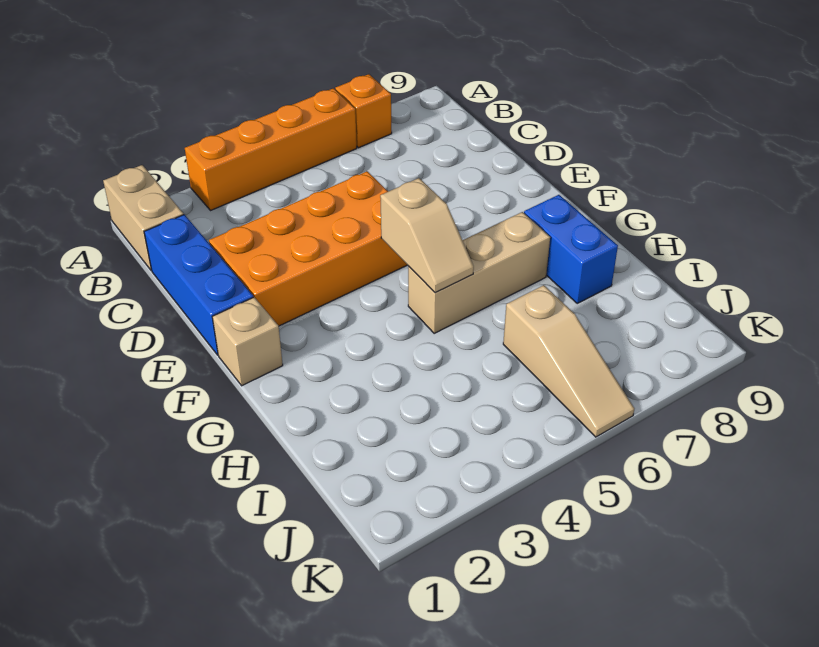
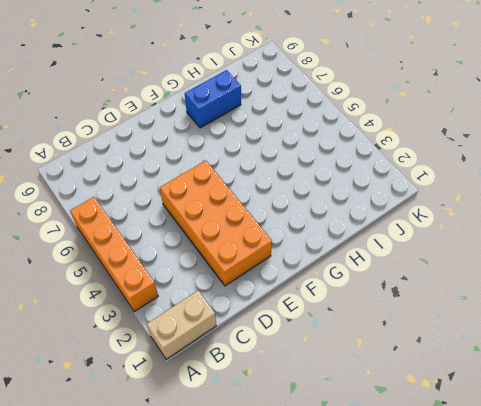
none -> orange brick A7 level 1
none -> blue brick C1:E1 level 1

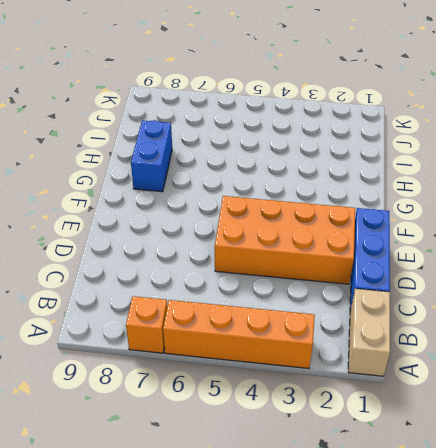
none -> tan brick F1 level 1
none -> tan brick G5:G7 level 1

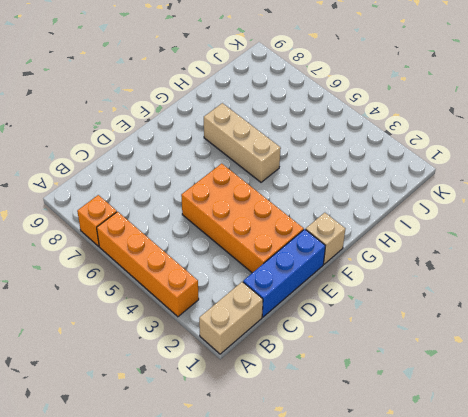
none -> blue brick G8:H8 level 1
none -> tan slope I6:K6 level 1 top I

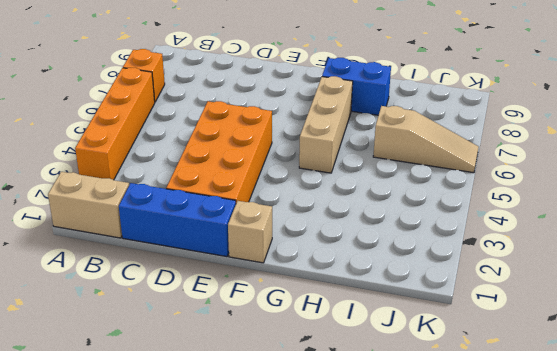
none -> tan slope F5:G5 level 2 top F

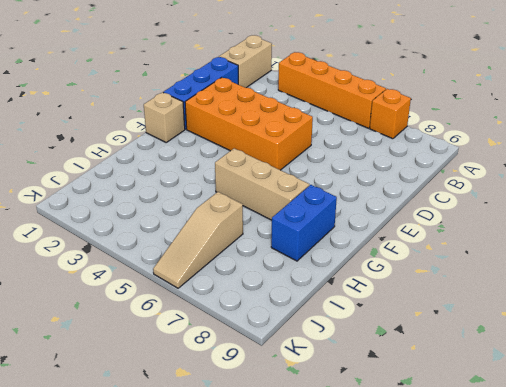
none -> tan slope F5:G5 level 2 top F

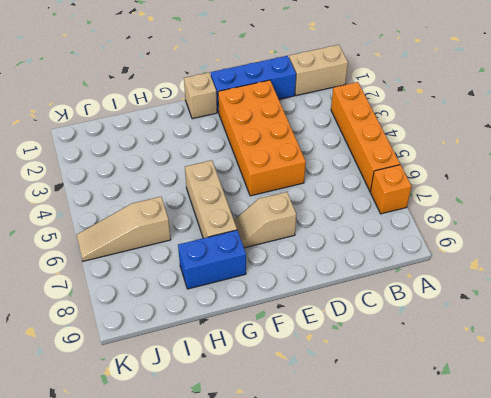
tan slope E7:F7 level 1 top E -> tan slope F5:G5 level 2 top F

